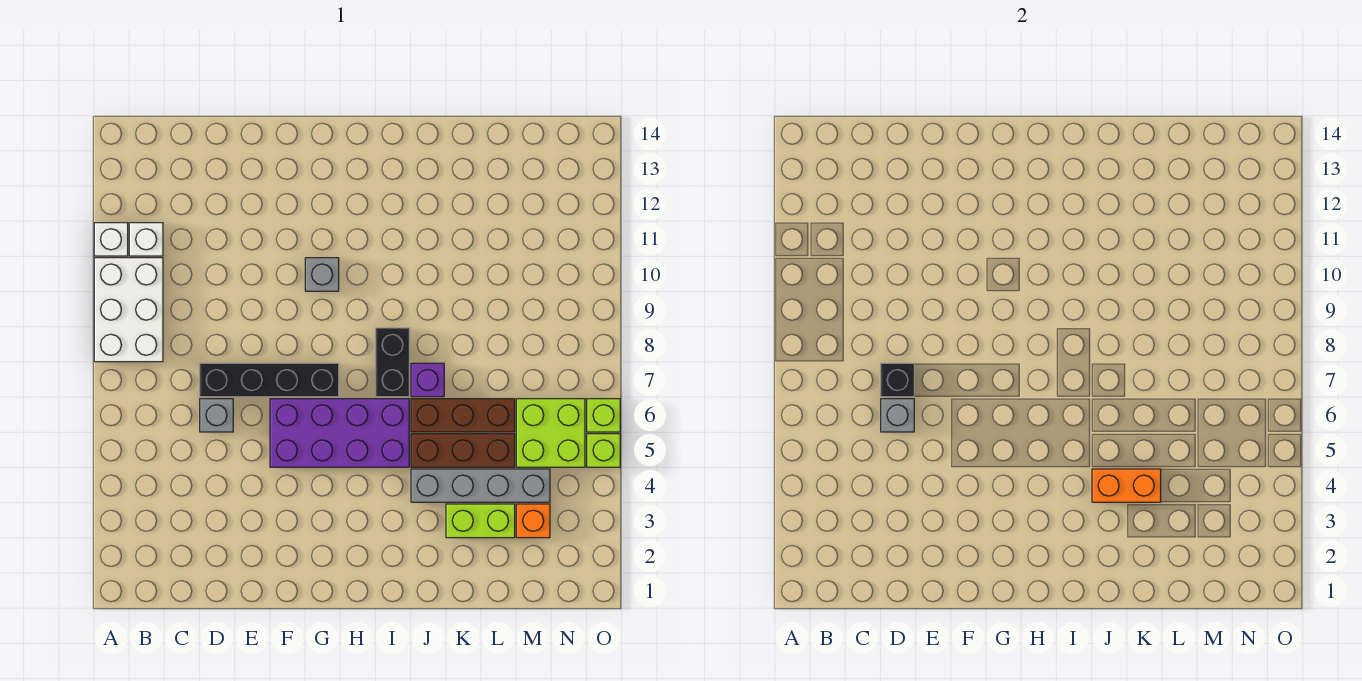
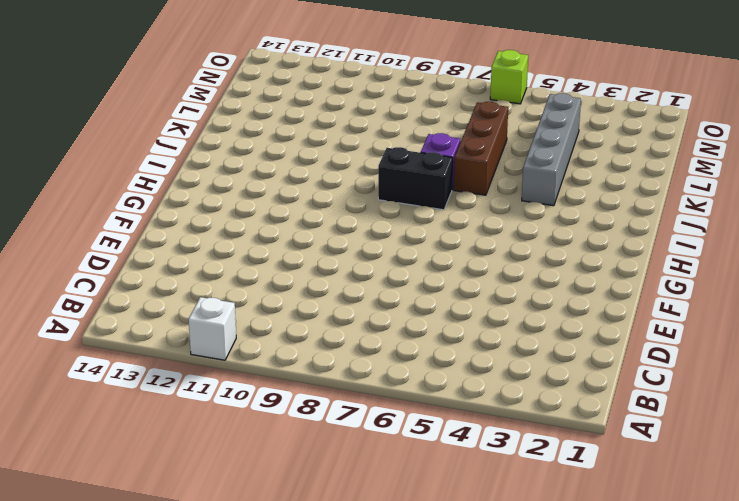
none -> white brick A8:B10 level 1
none -> white brick B11 level 1
none -> grey brick D6 level 1

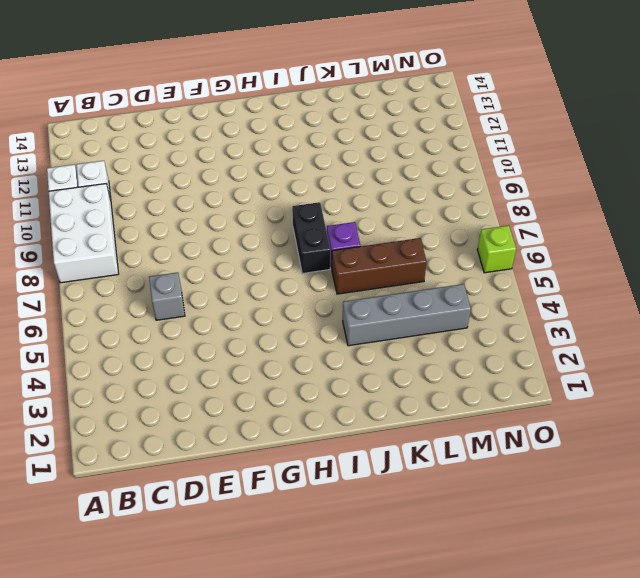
none -> black brick D7:G7 level 1
none -> purple brick F5:I6 level 1
none -> grey brick G10 level 1

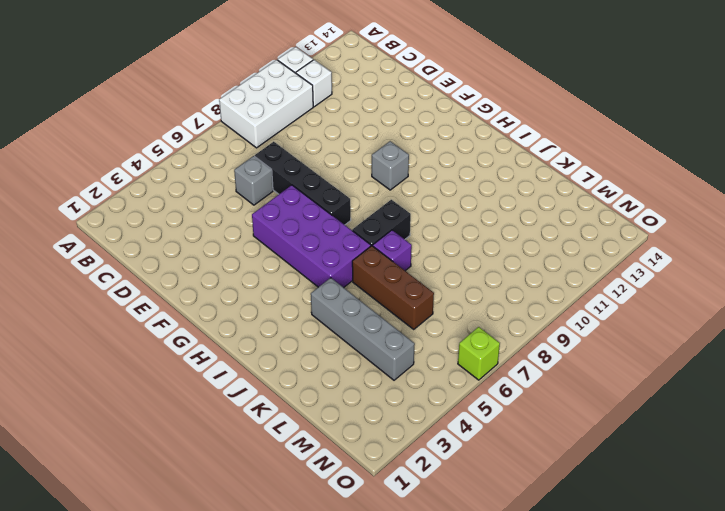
none -> brown brick J5:L5 level 1
none -> lime brick K3:L3 level 1
none -> orange brick M3 level 1

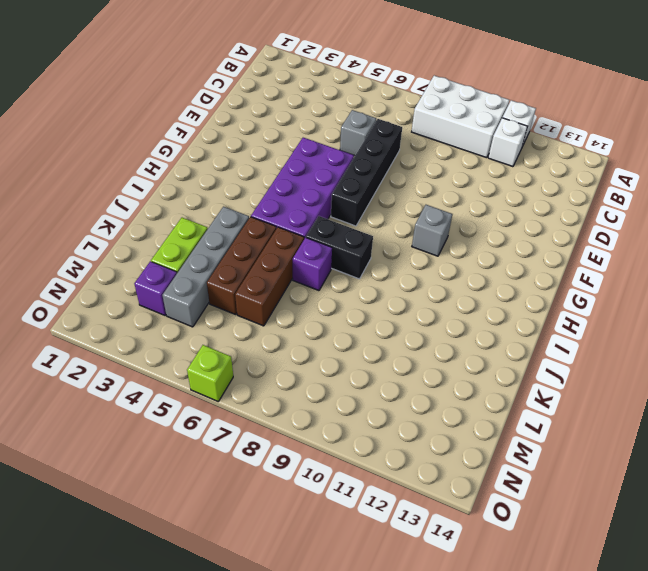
purple brick M3 level 1 -> orange brick M3 level 1
none -> lime brick M5:N6 level 1
none -> lime brick O5 level 1
none -> grey brick D6 level 2

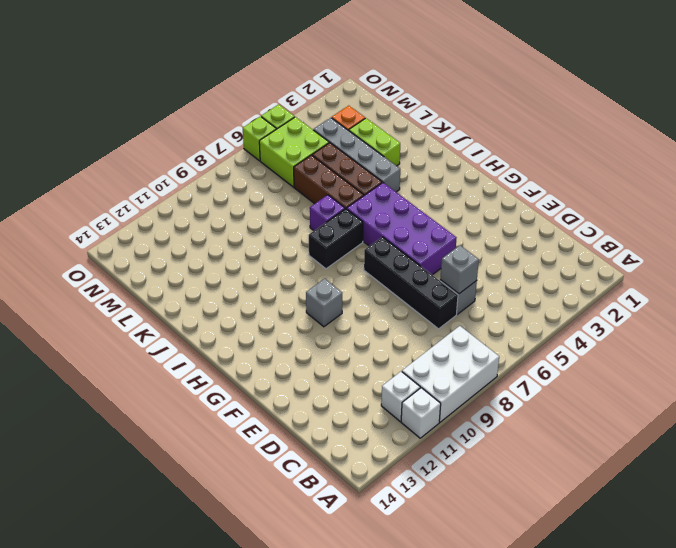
none -> black brick D7 level 2
none -> orange brick J4:K4 level 2

